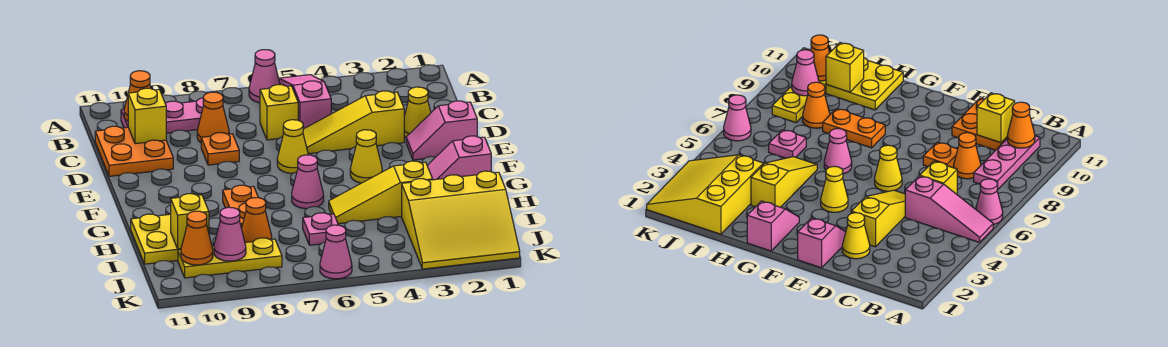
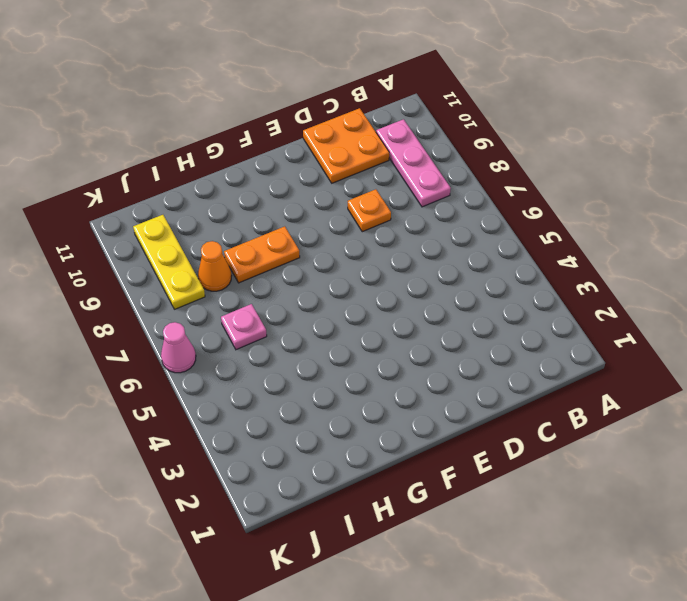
none -> pink slope A5:C5 level 1 top C
none -> pink cone A6 level 1
none -> yellow brick C6 level 1

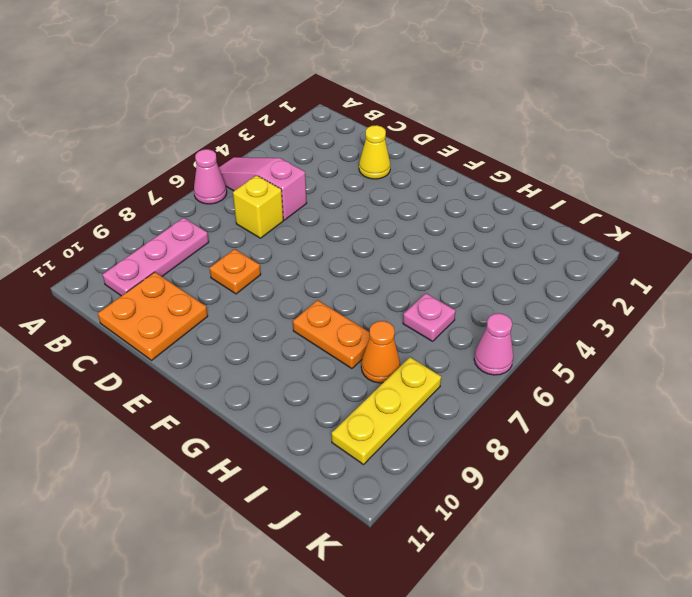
none -> orange cone C8 level 1
none -> yellow slope D3:D5 level 1 top 3
none -> pink slope E1:E2 level 1 top 1

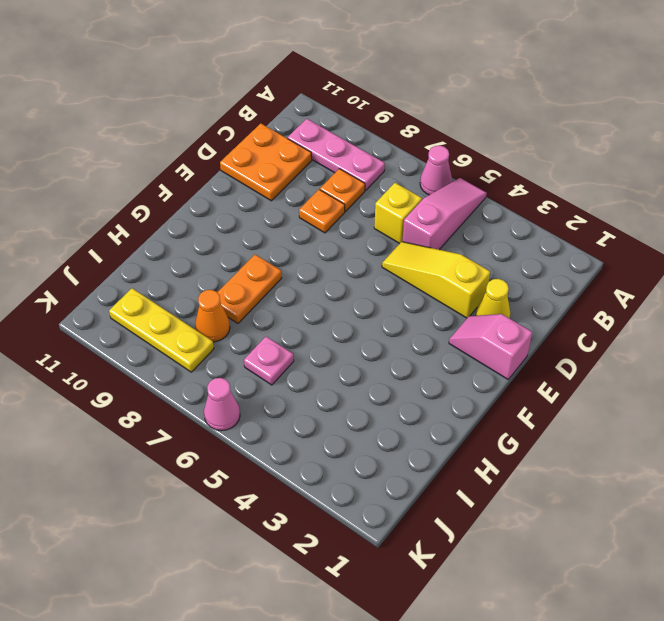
orange plate C8 level 1 -> orange cone C8 level 1
none -> yellow cone E6 level 1
none -> yellow cone F4 level 1
none -> pink slope G1:G2 level 1 top 1

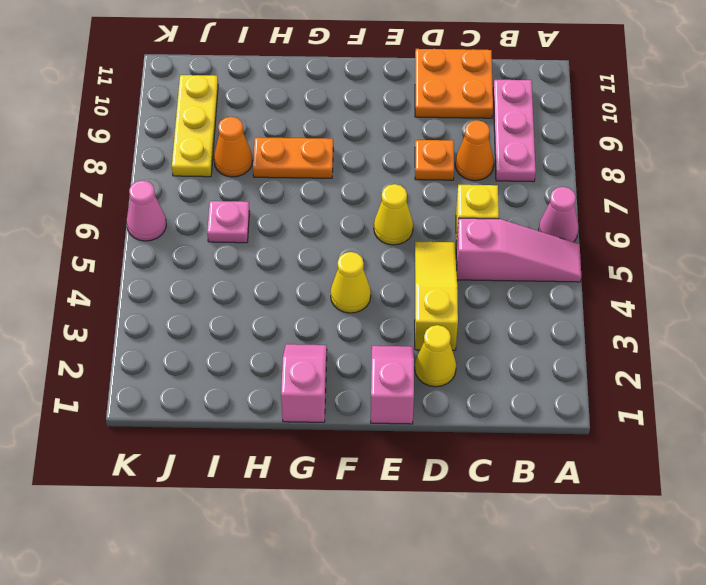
none -> pink cone G6 level 1
none -> yellow slope H3:H5 level 1 top 3
none -> yellow plate H10:I11 level 1

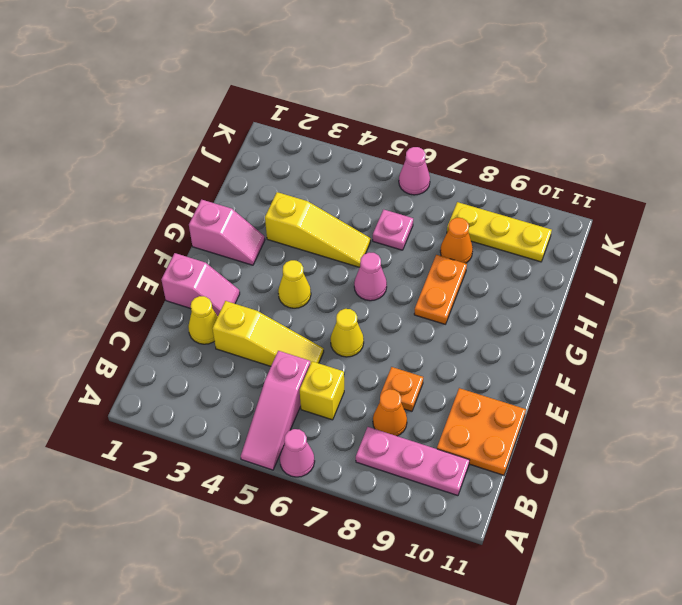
none -> yellow plate H10:I11 level 1
none -> yellow slope I1:K3 level 1 top I
none -> orange cone B10 level 2

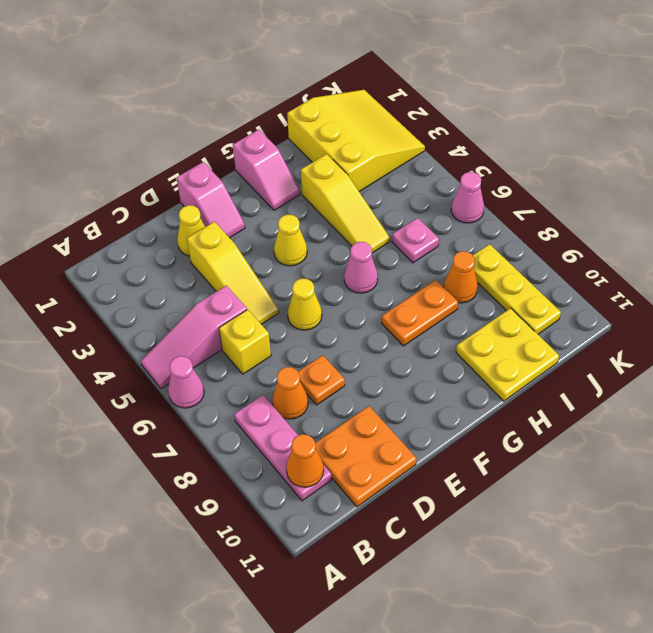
none -> yellow brick C10 level 2
none -> yellow brick I10 level 2
none -> pink cone J9 level 2

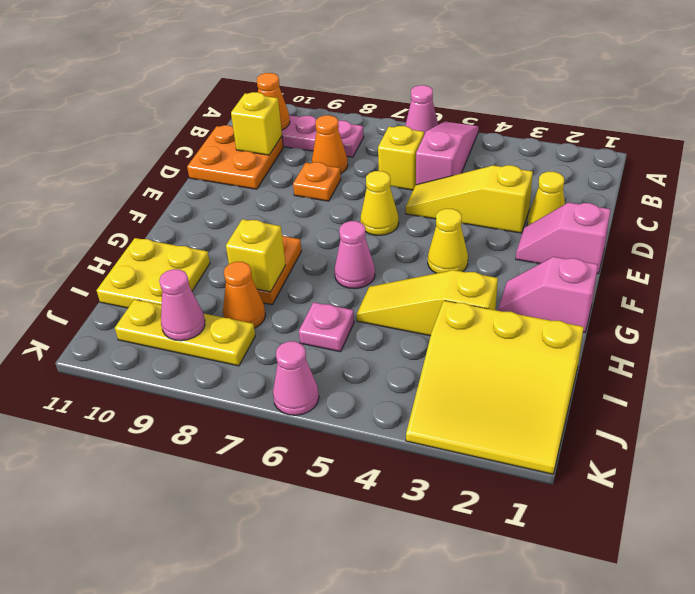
yellow brick H8 level 2 -> yellow brick I10 level 2
none -> orange cone J10 level 2

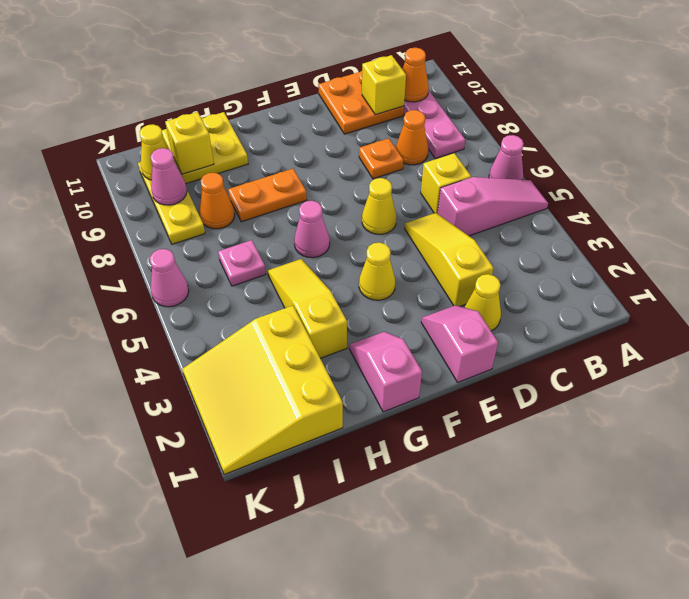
yellow cone J10 level 2 -> orange cone J10 level 2

